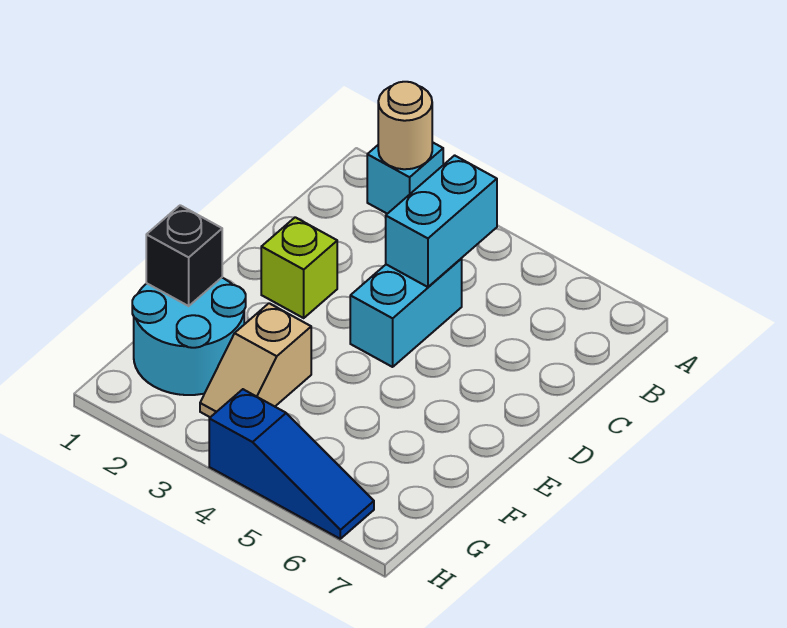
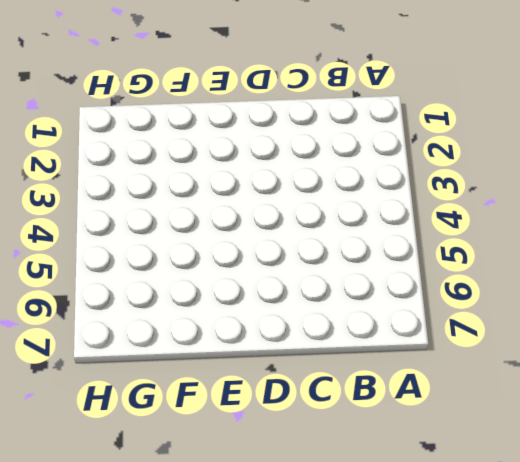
none -> cyan brick A2 level 1
none -> cyan brick C4:D4 level 1

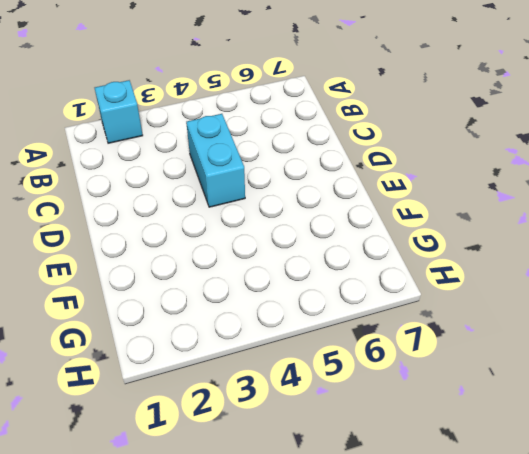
none -> lime brick D2 level 1
none -> cyan round brick F1:G2 level 1

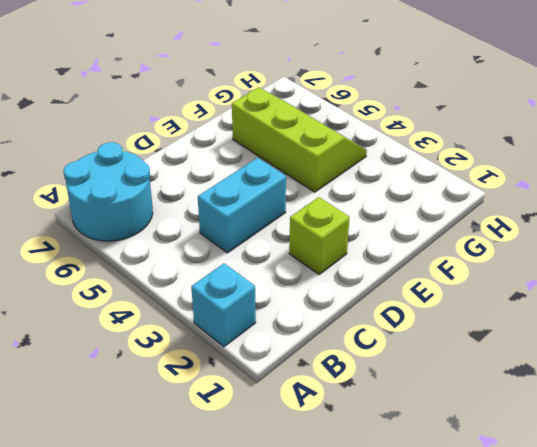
cyan round brick A6:B7 level 1 -> cyan round brick F1:G2 level 1
lime slope F4:G6 level 1 top F -> none
none -> tan slope F3:G3 level 1 top F
none -> blue slope H4:H6 level 1 top 4

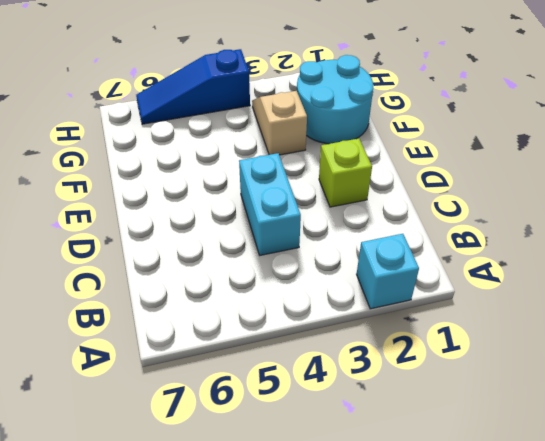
none -> tan round brick A2 level 2
none -> cyan brick B4:C4 level 2

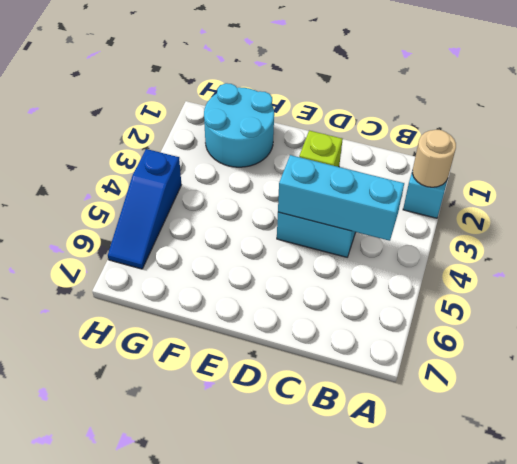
cyan brick B4:D4 level 2 -> cyan brick B4:C4 level 2
none -> tan slope F3:G3 level 1 top F
none -> black brick F1 level 2

